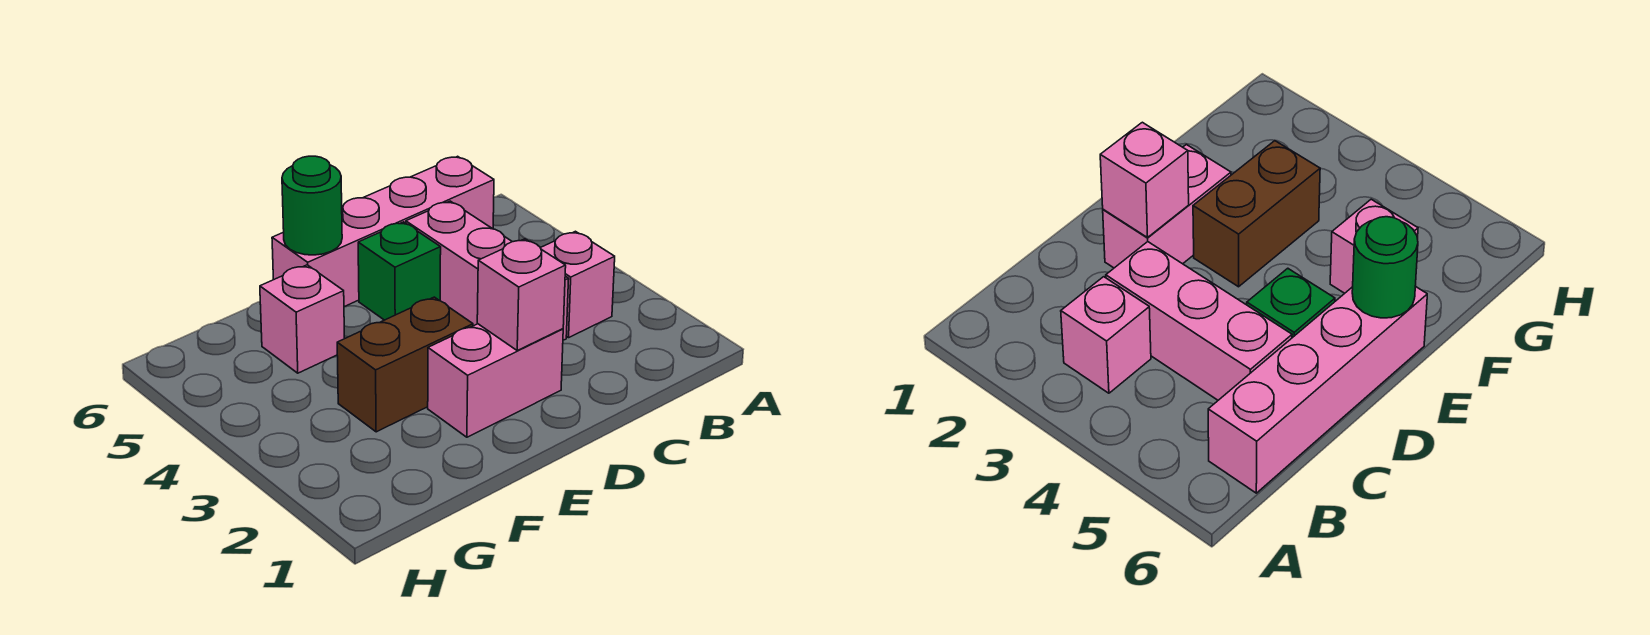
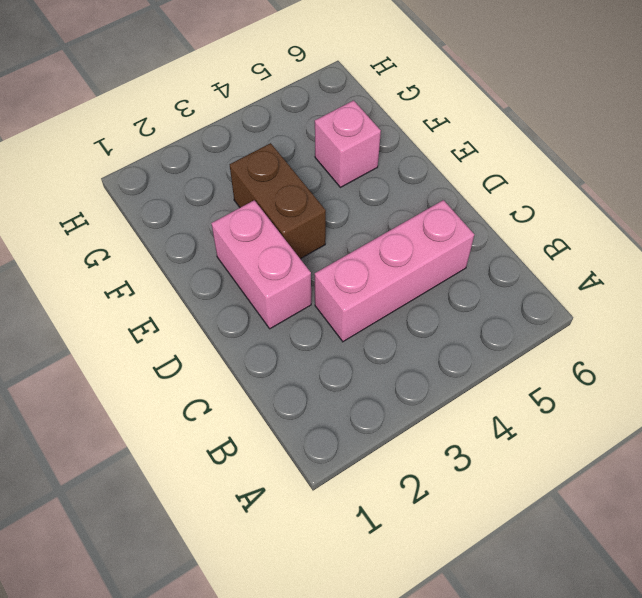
none -> pink brick B3 level 1
none -> pink brick B6:E6 level 1

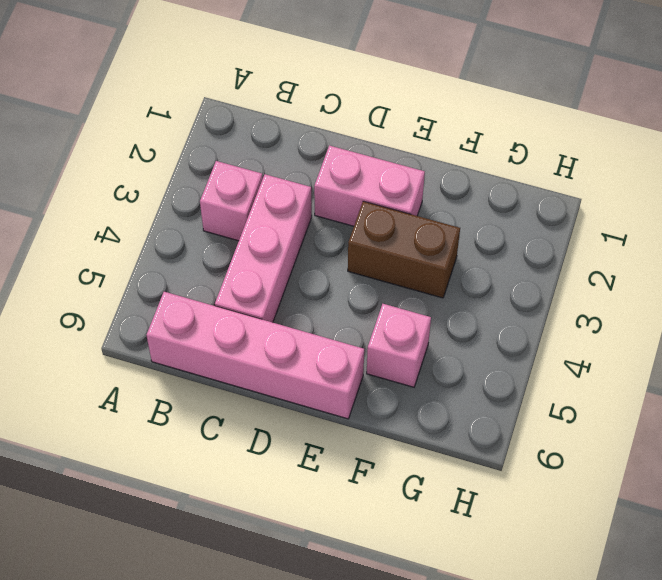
none -> green brick D5 level 1
none -> pink brick D2 level 2

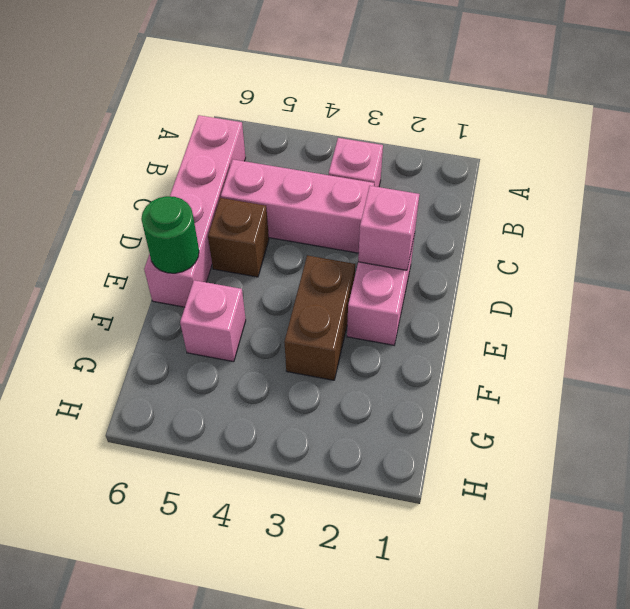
brown brick D5 level 1 -> green brick D5 level 1

